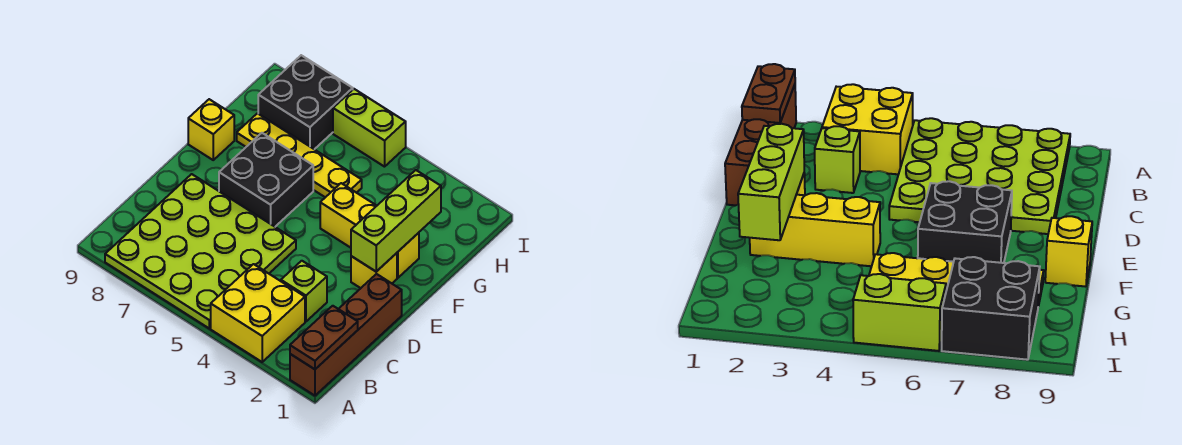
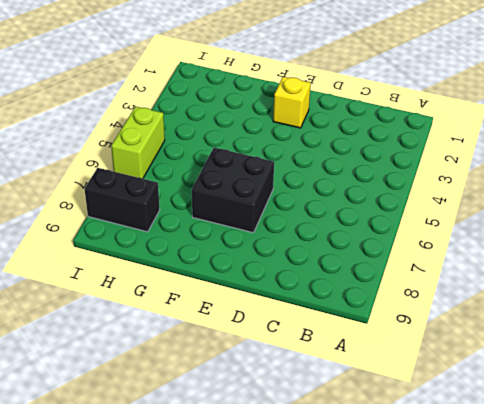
black brick H8:I8 level 1 -> black brick H7:I8 level 1
none -> brown brick A1:D1 level 1
none -> yellow brick A3:B4 level 1
none -> lime plate A5:D8 level 1

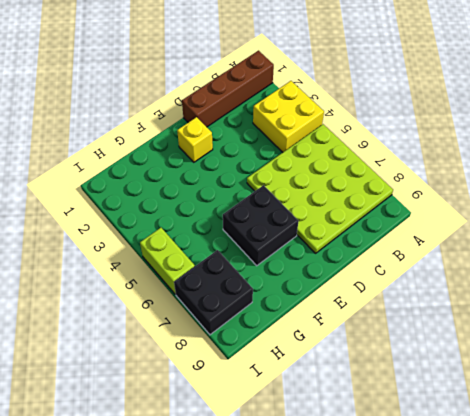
none -> lime brick C3 level 1
none -> yellow brick F2:F4 level 1
none -> yellow brick F9 level 1

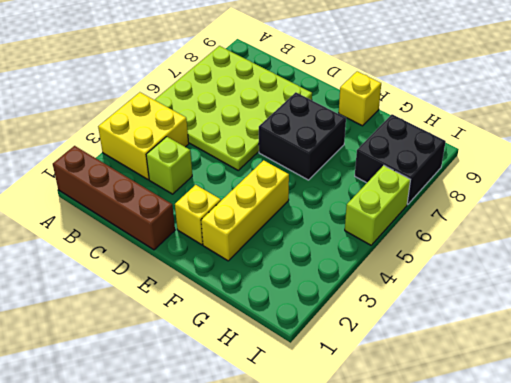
none -> yellow plate G5:G8 level 1
none -> brown plate A1:B1 level 2
none -> lime brick E2:G2 level 2

